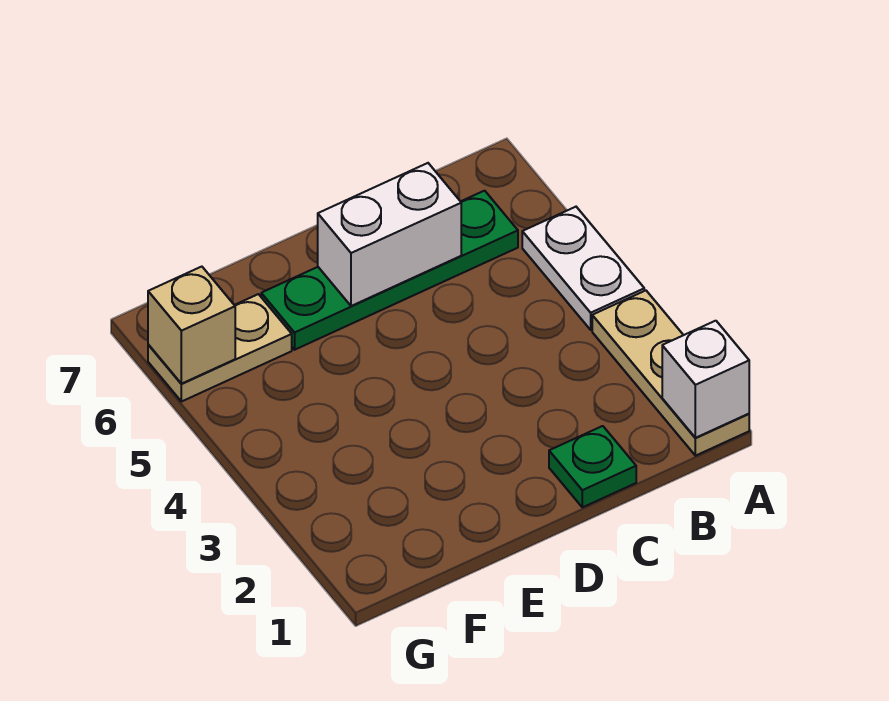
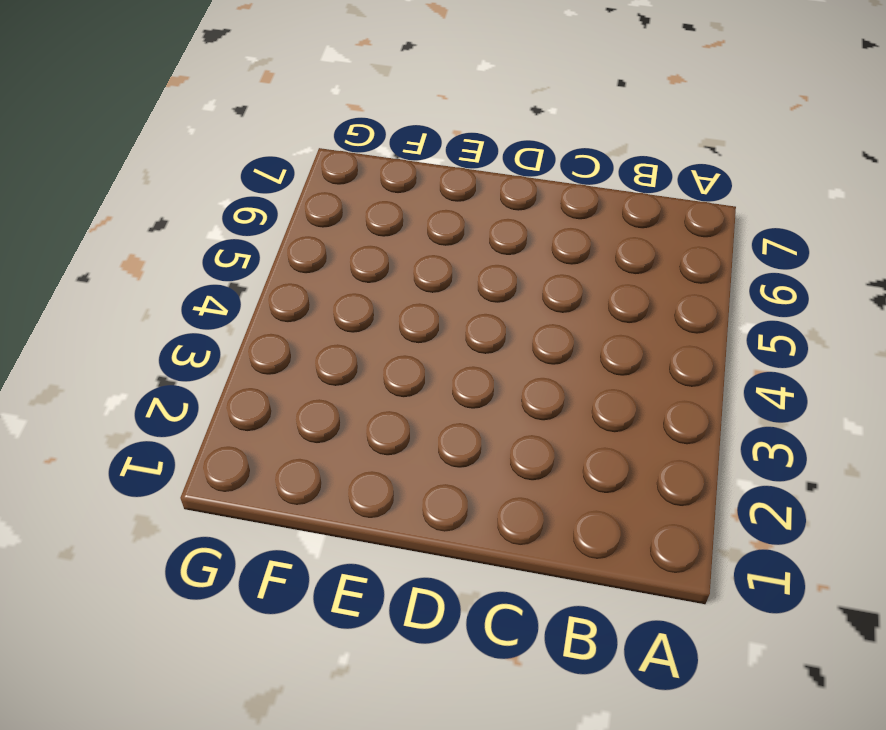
none -> tan plate A1:A3 level 1
none -> white plate A4:A5 level 1

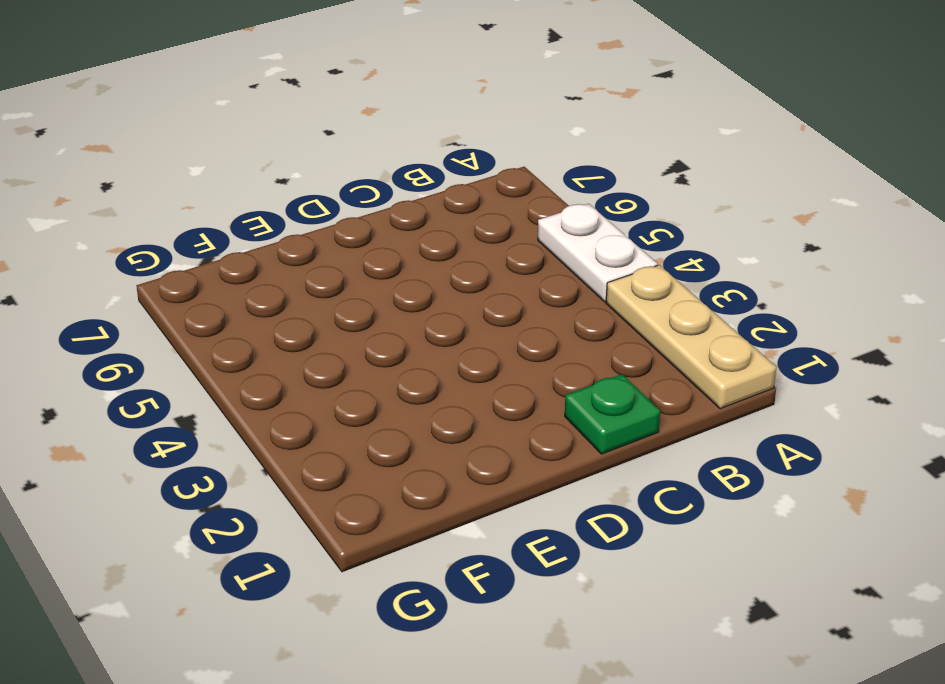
none -> green plate B6:E6 level 1
none -> tan plate F6:G6 level 1

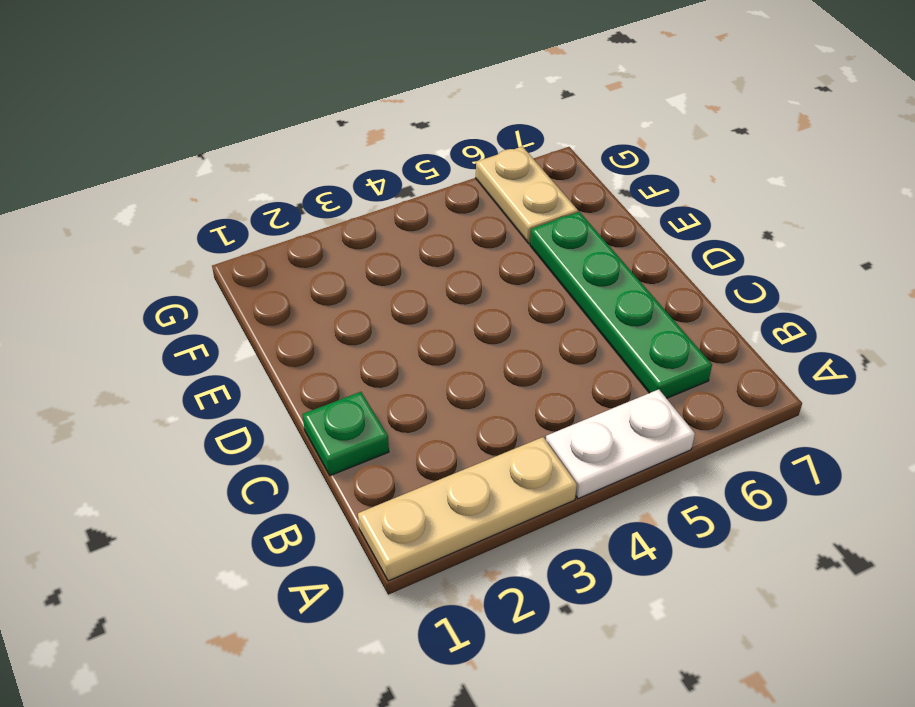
none -> white brick A1 level 2
none -> white brick C6:D6 level 2

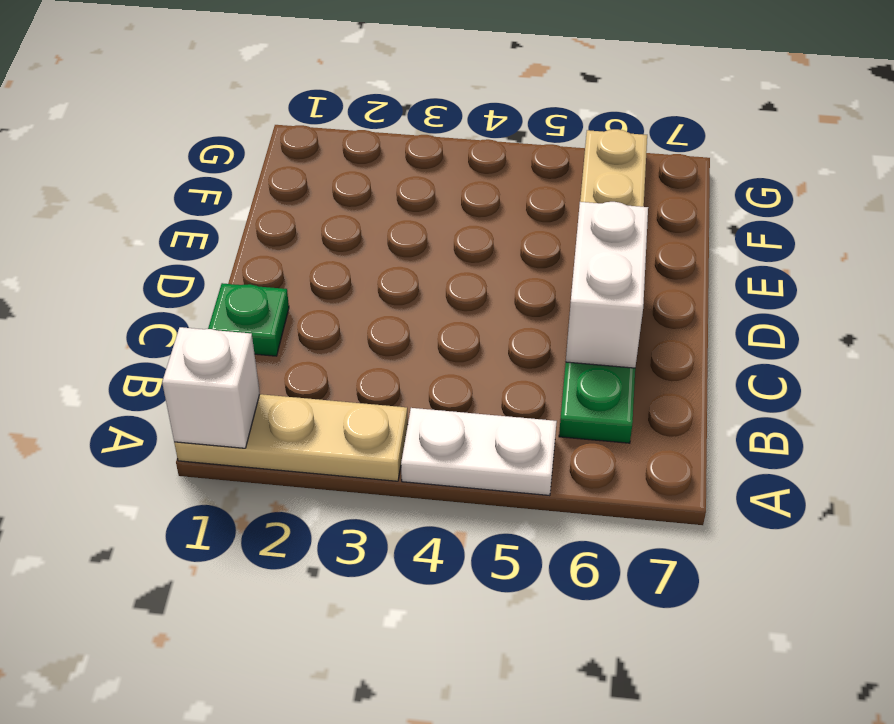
none -> tan brick G6 level 2

